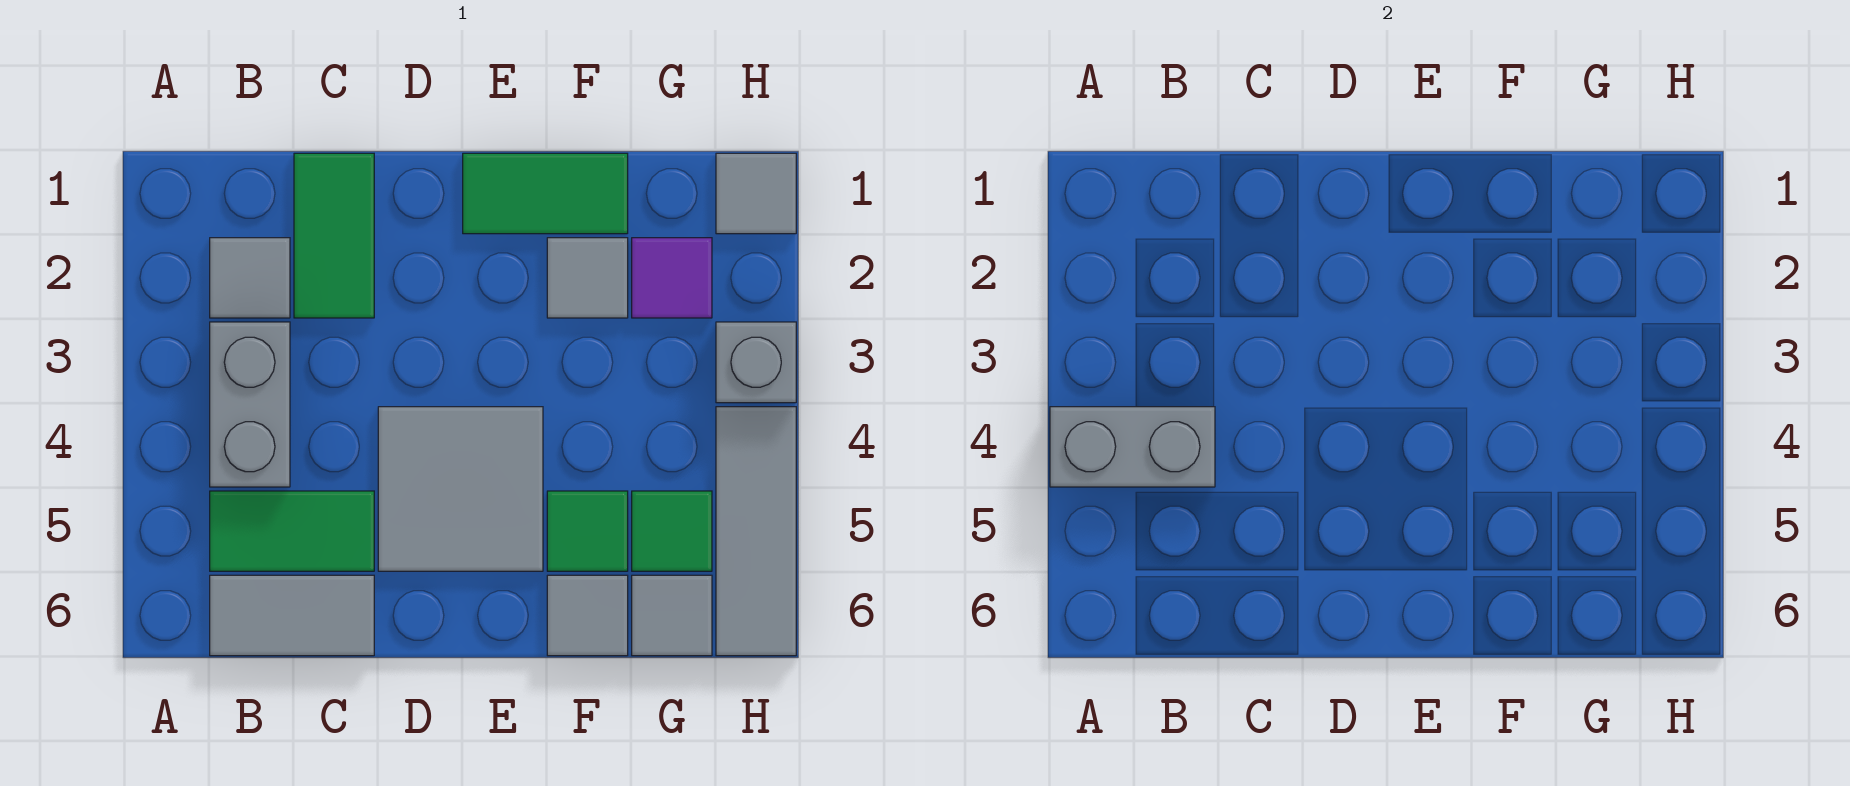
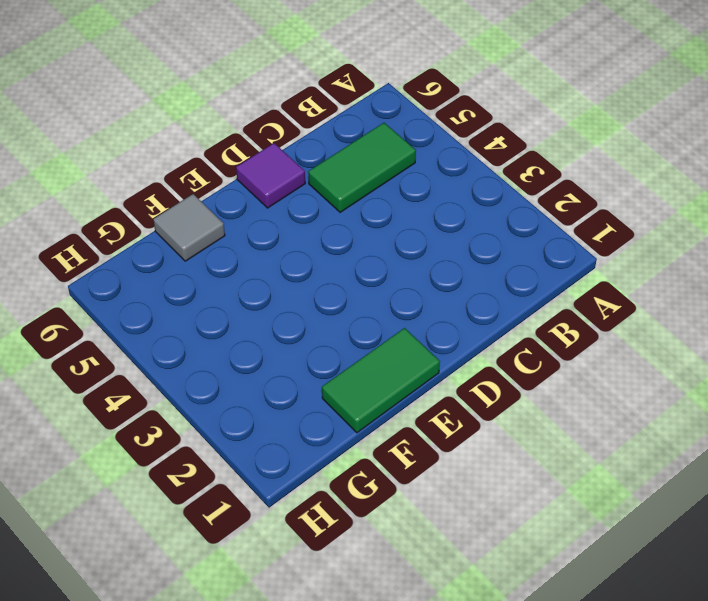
purple tile D6 level 1 -> purple tile G2 level 1
none -> grey tile B2 level 1
none -> grey brick B3:B4 level 1
none -> grey tile B6:C6 level 1

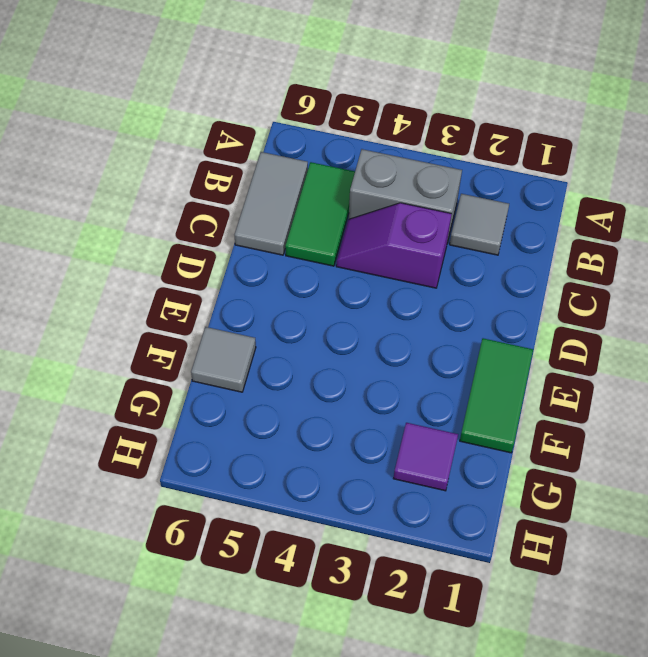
purple slope C3:C4 level 1 top 3 -> none
none -> green tile C1:C2 level 1
none -> grey tile D4:E5 level 1
none -> grey tile F2 level 1

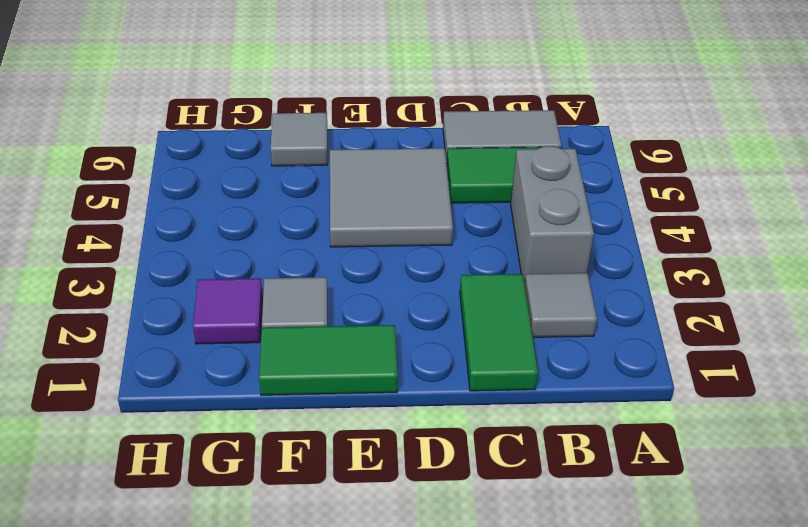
none -> green tile F5 level 1
none -> green tile G5 level 1
none -> grey tile G6 level 1

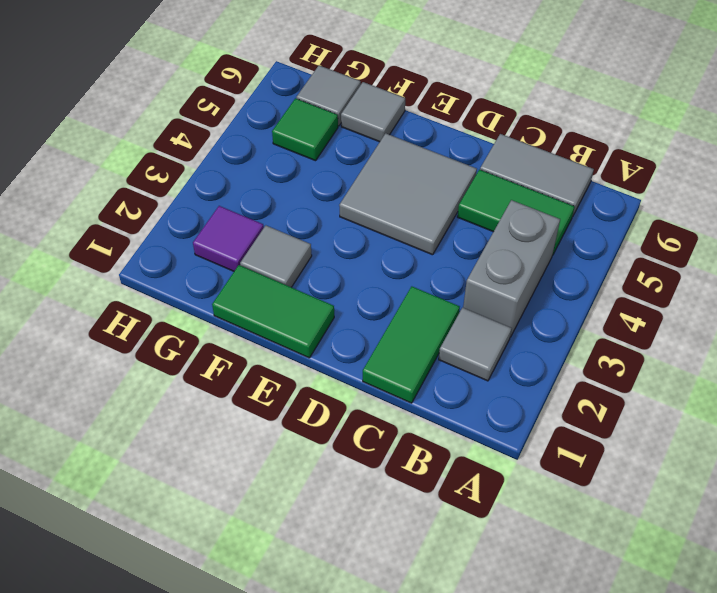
none -> green tile F5 level 1
none -> grey tile H1 level 1
none -> grey brick H3 level 1

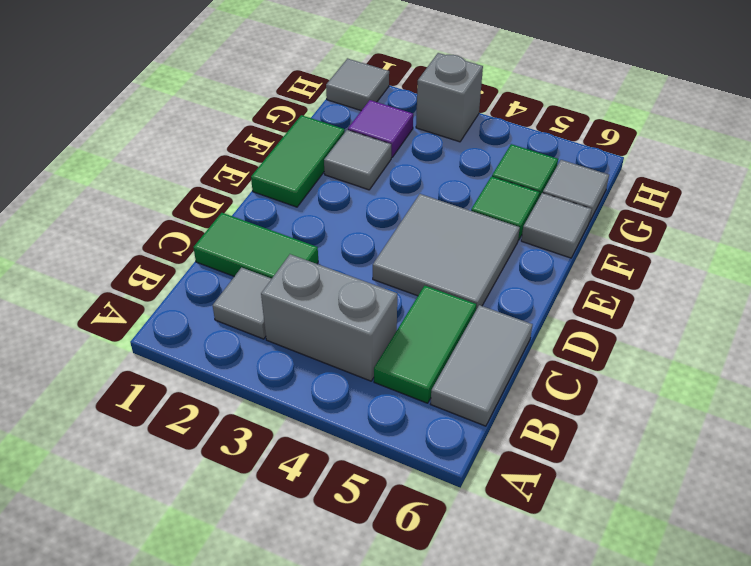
none -> grey tile H4:H6 level 1
none -> grey brick A4:B4 level 2

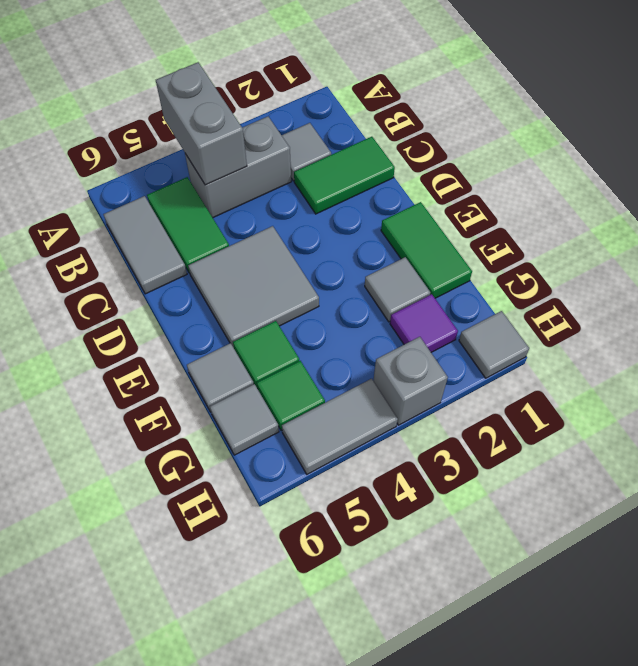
grey tile H4:H5 level 1 -> grey tile H4:H6 level 1

